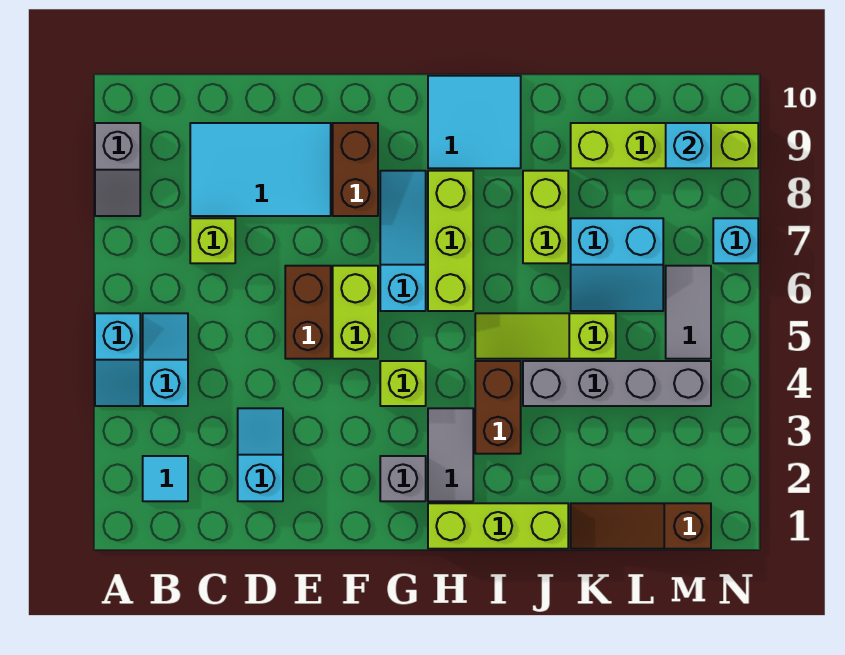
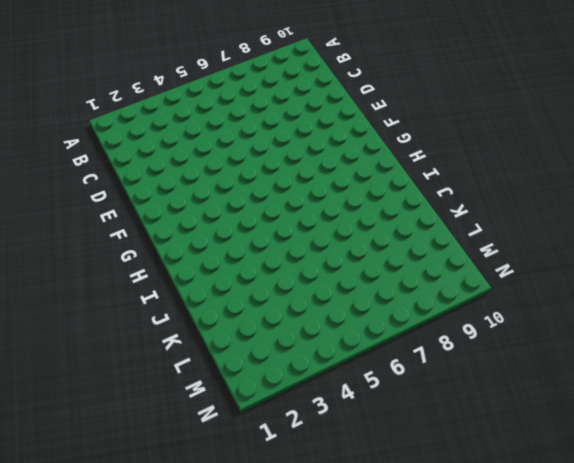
none -> cyan slope A4:A5 level 1 top 5
none -> grey slope A8:A9 level 1 top 9
none -> cyan tile B2 level 1

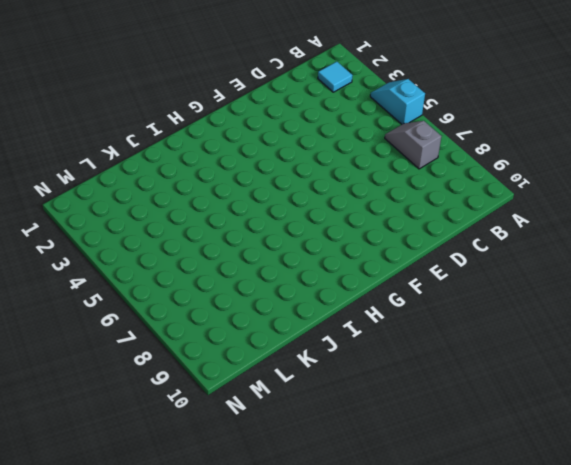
grey slope B6:B7 level 1 top 7 -> grey slope A8:A9 level 1 top 9
none -> cyan slope B4:B5 level 1 top 4
none -> lime brick C7 level 1
none -> cyan tile C8:E9 level 1

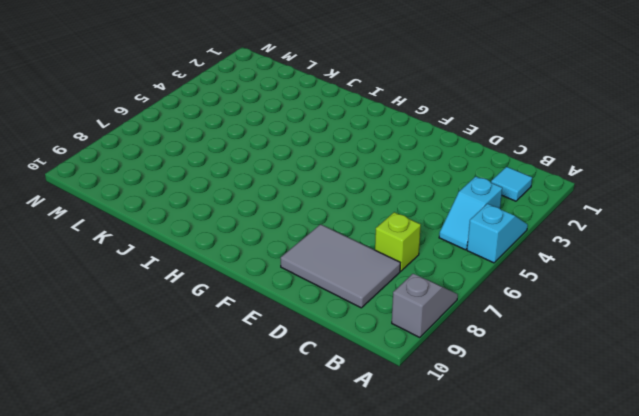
grey tile C8:E9 level 1 -> cyan tile C8:E9 level 1
none -> cyan slope D2:D3 level 1 top 2
none -> brown brick E5:E6 level 1
none -> lime brick F5:F6 level 1

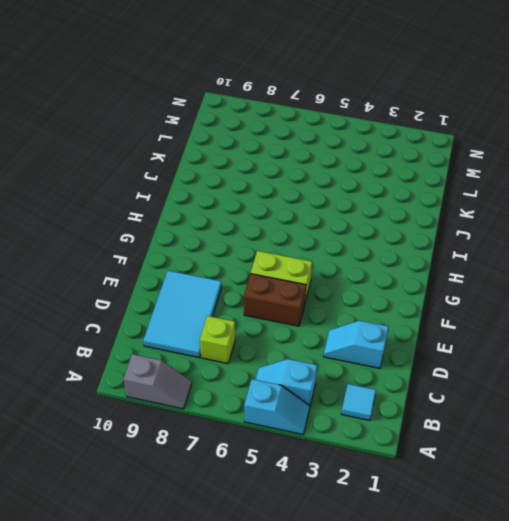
none -> brown brick F8:F9 level 1
none -> grey brick G2 level 1
none -> lime brick G4 level 1

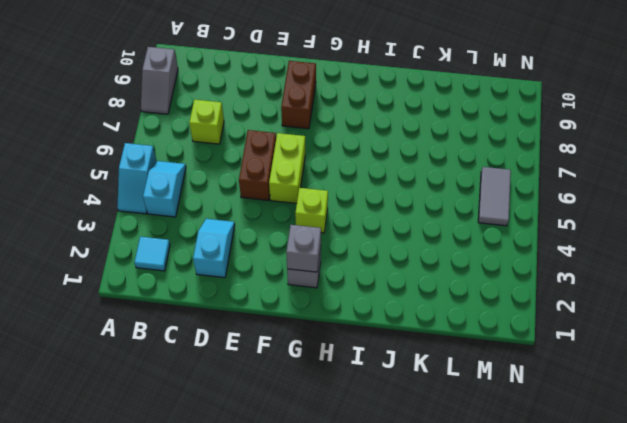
grey brick G2 level 2 -> none
none -> cyan tile C8:E9 level 1
none -> cyan slope G6:G8 level 1 top 6
none -> lime brick H1:J1 level 1

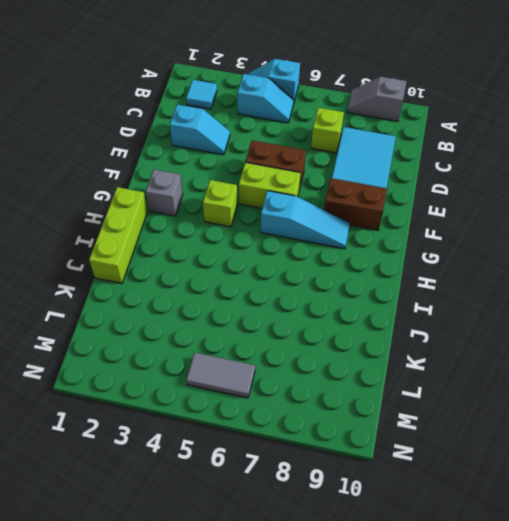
none -> grey tile H2:H3 level 1
none -> lime brick H6:H8 level 1
none -> cyan tile H9:I10 level 1

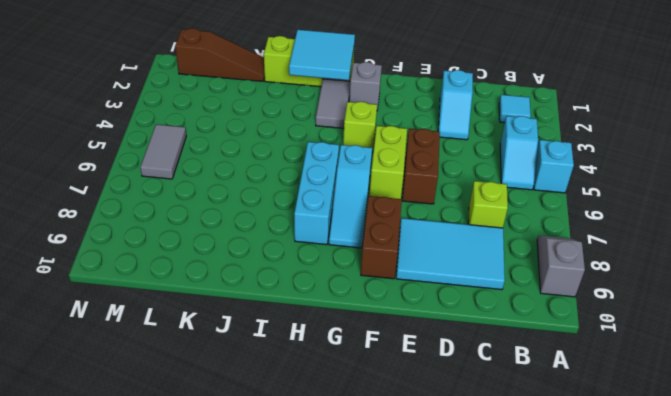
cyan tile H1:I2 level 2 -> cyan tile H9:I10 level 1
cyan brick H6:H8 level 1 -> lime brick H6:H8 level 1
none -> brown brick I3:I4 level 1
none -> lime slope I5:K5 level 1 top K
none -> grey brick J4:M4 level 1

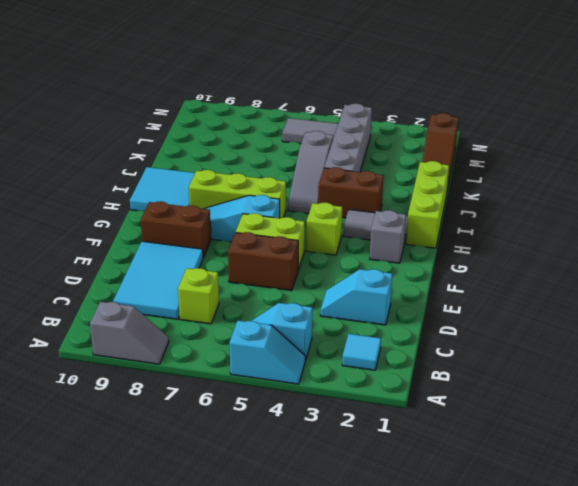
grey slope I5:K5 level 1 top K -> lime slope I5:K5 level 1 top K
none -> lime brick J7:J8 level 1
none -> cyan slope K6:L7 level 1 top 7
none -> lime brick K9:N9 level 1

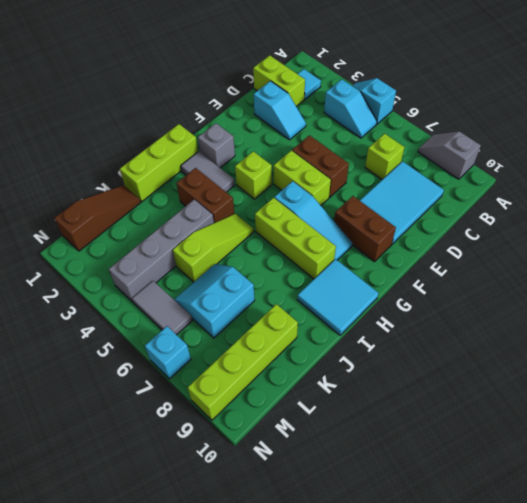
lime brick C1:C2 level 1 -> lime brick J7:J8 level 1
none -> cyan brick M9 level 2

